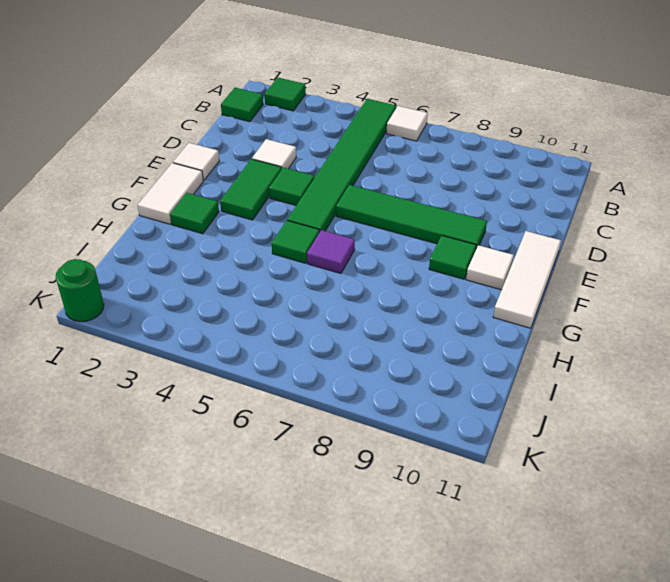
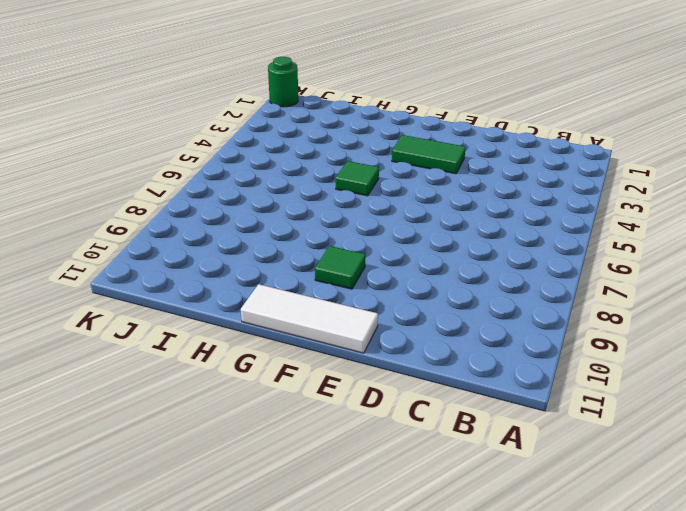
none -> green tile A2 level 1
none -> green tile A5:F5 level 1
none -> white tile A6 level 1

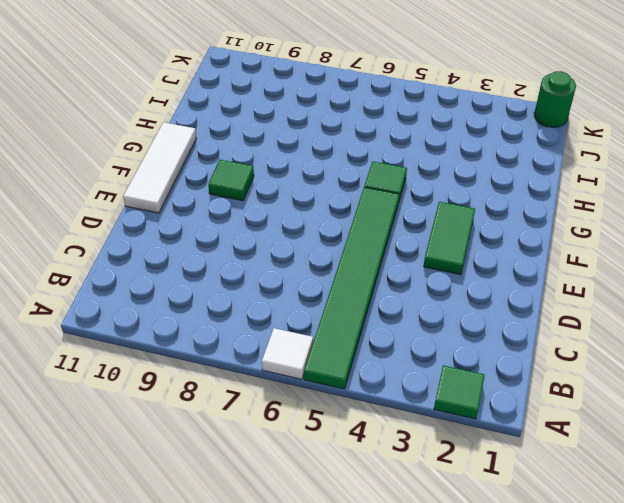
none -> green tile B1 level 1
none -> white tile D3 level 1
none -> white tile E1 level 1

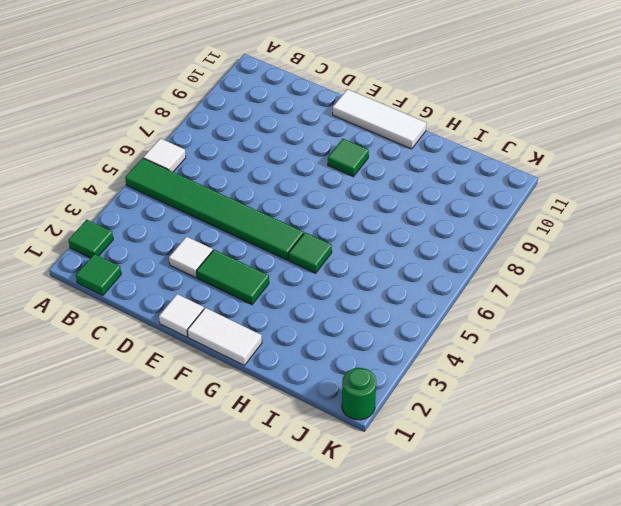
none -> green tile E4 level 1
none -> green tile E6:E9 level 1
none -> white tile F10 level 1

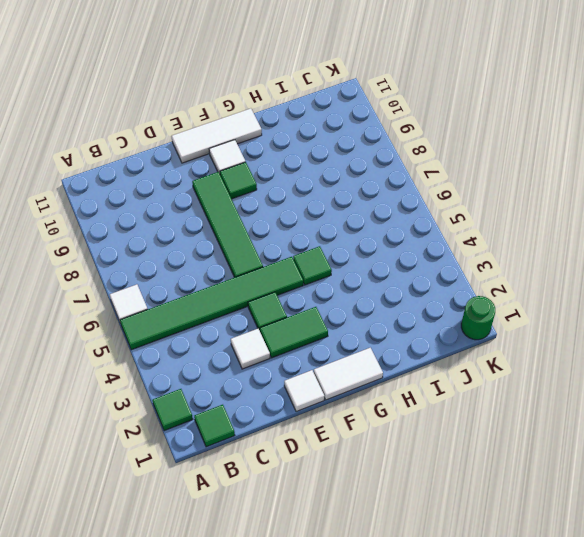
none -> green tile G2 level 1
none -> purple tile G6 level 1

